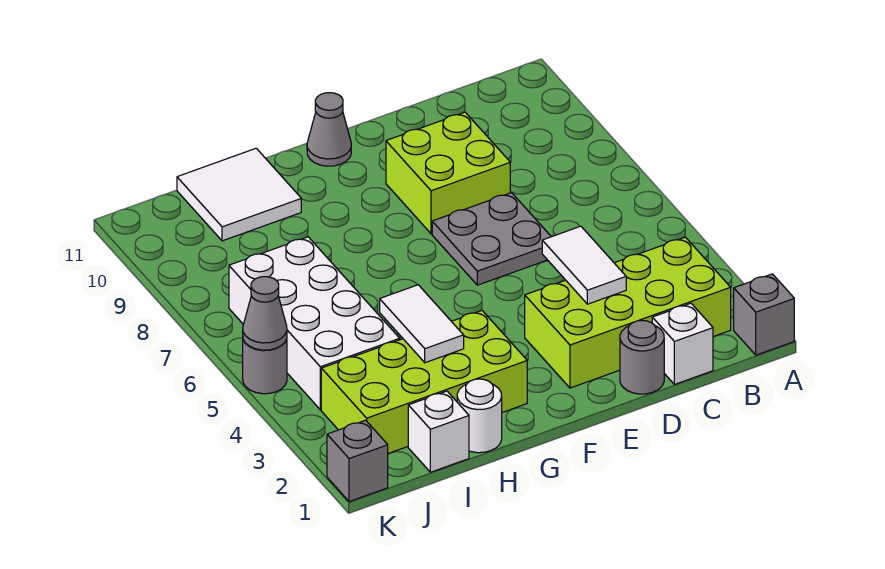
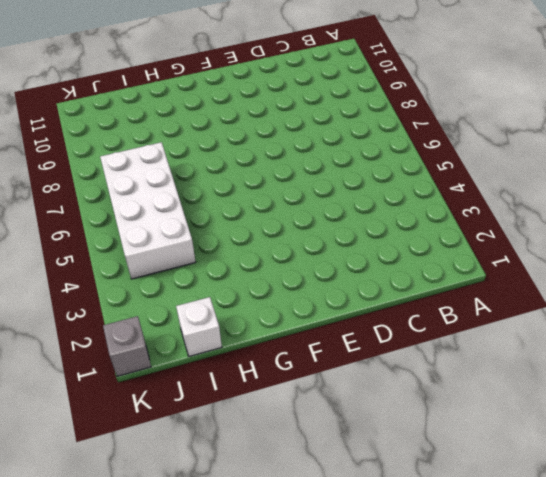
none -> grey brick A1 level 1
none -> lime brick B2:E3 level 1
none -> white brick C1 level 1

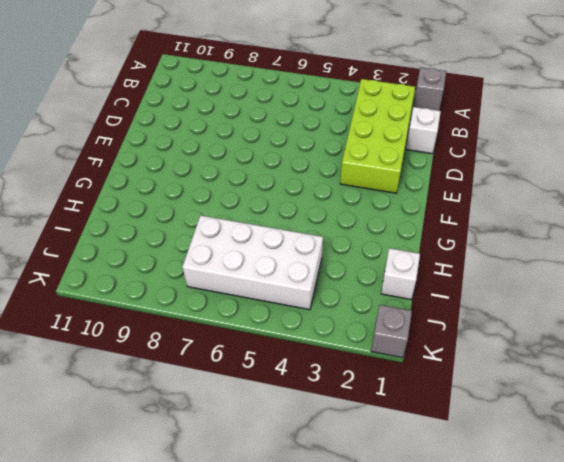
none -> grey round brick D1 level 1
none -> grey plate D6:E7 level 1
none -> lime brick D8:E9 level 1

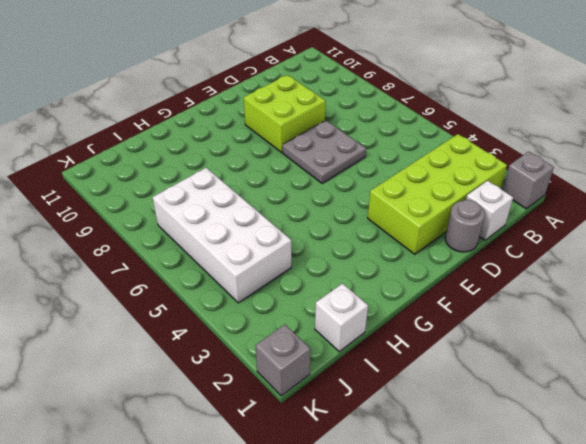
none -> grey cone F11 level 1
none -> lime brick G2:J3 level 1
none -> white round brick H1 level 1

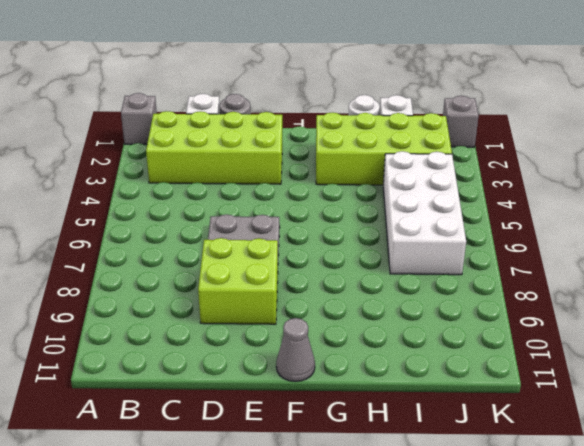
none -> white tile H10:I11 level 1
none -> grey round brick K5 level 1
none -> white tile D3:D4 level 2

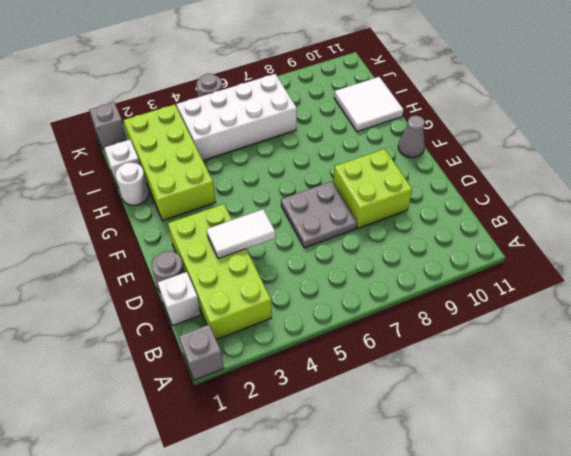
none -> white tile H3:H4 level 2
none -> grey cone K5 level 2

